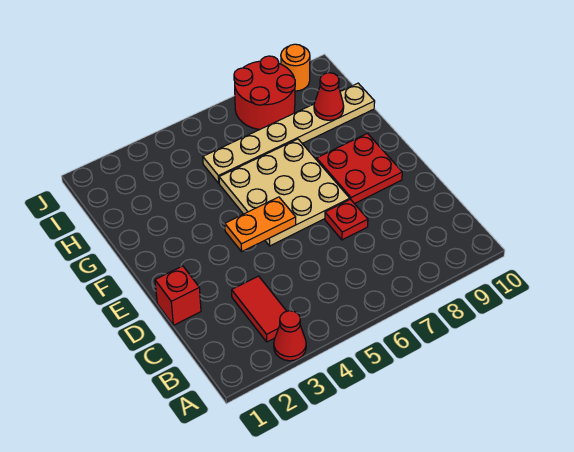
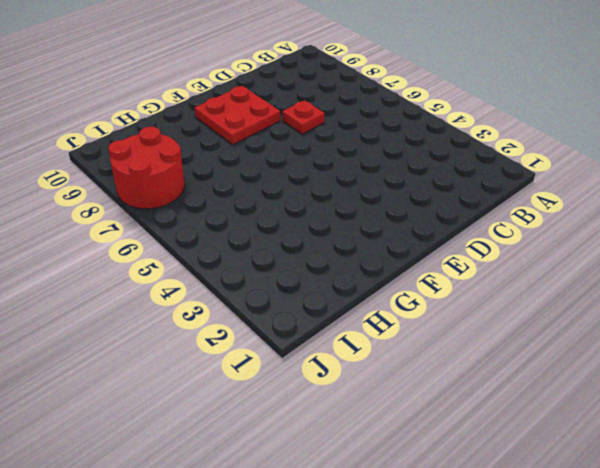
none -> red cone A3 level 1
none -> red tile B3:C3 level 1

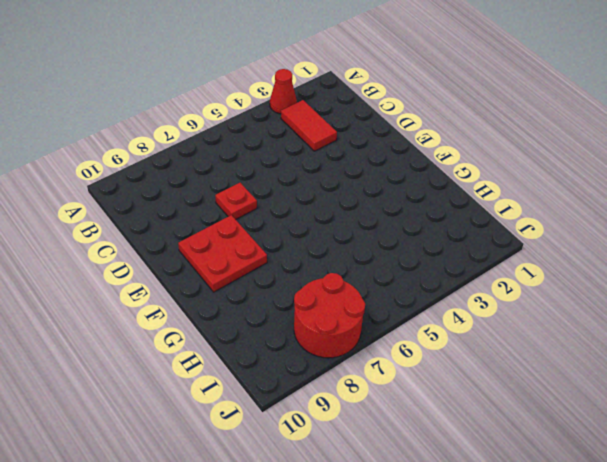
none -> red brick D1 level 1
none -> tan plate E5:G7 level 1

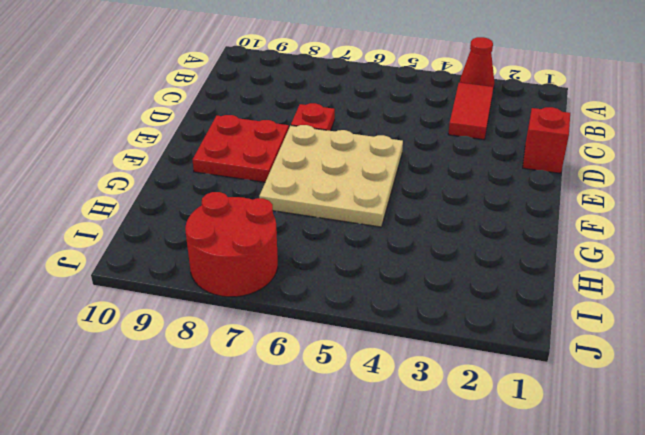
none -> tan plate H5:H10 level 1
none -> orange round brick J9 level 1

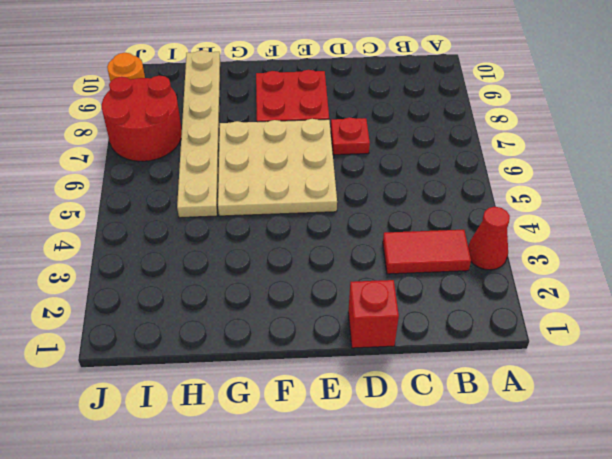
none -> orange plate E4:E5 level 2
none -> red cone H9 level 2

